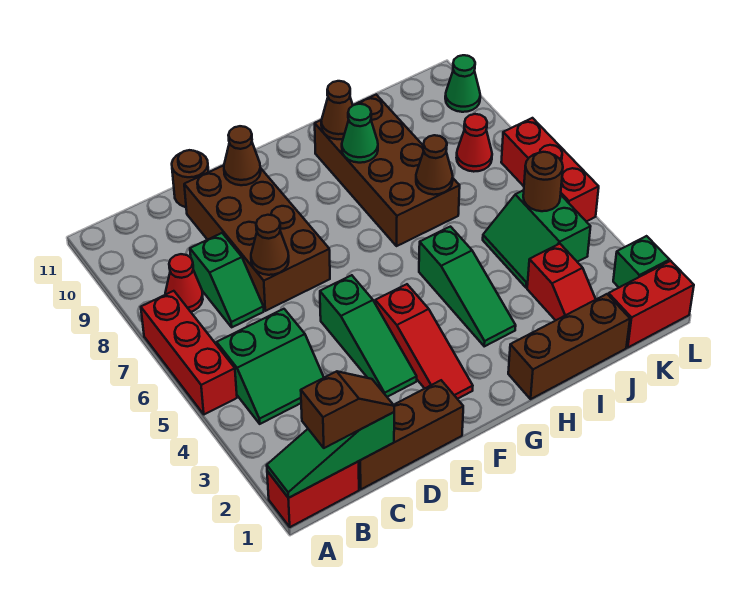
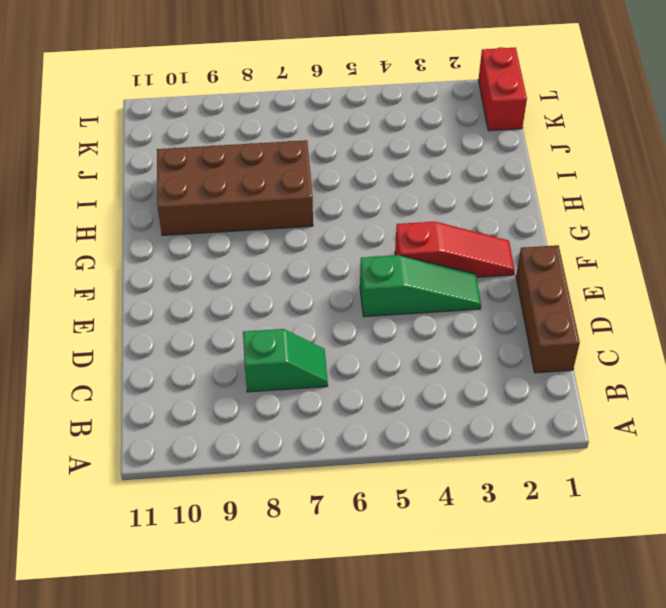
none -> red brick A1:B1 level 1
none -> red brick A5:A7 level 1
none -> green slope B4:C5 level 1 top 5

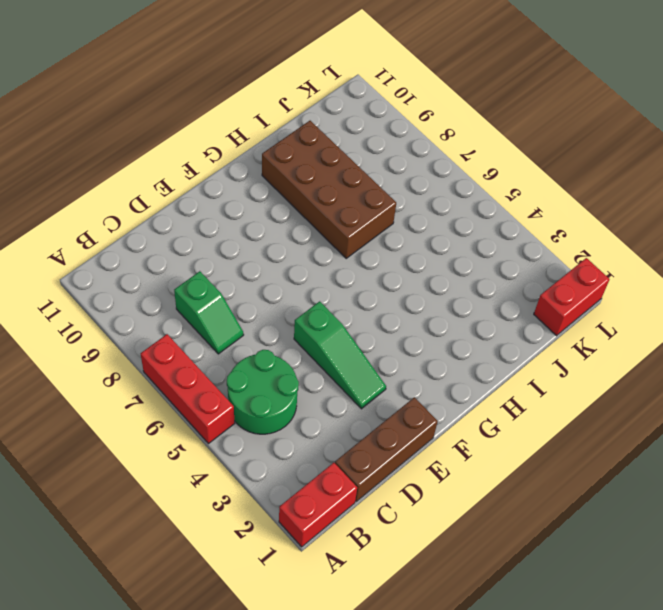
green round brick B4:C5 level 1 -> green slope B4:C5 level 1 top 5
none -> red cone B8 level 1
none -> brown brick D7:E10 level 1
none -> brown round brick D11 level 1

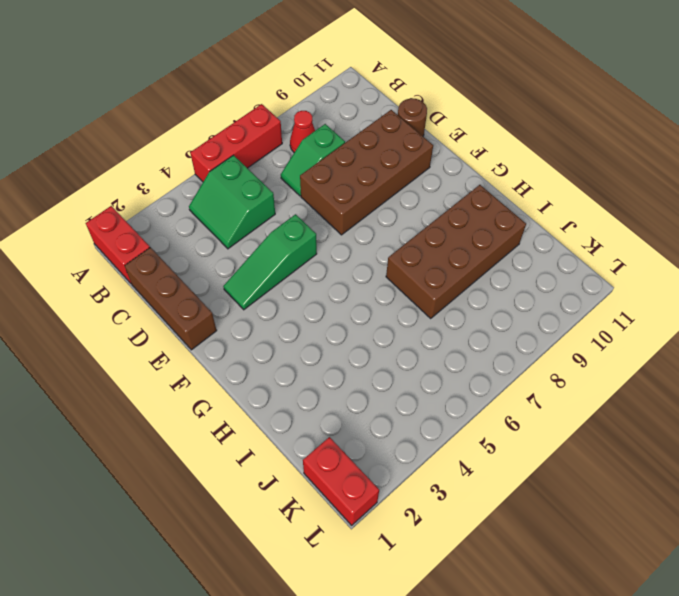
none -> red slope F2:F4 level 1 top 4
none -> brown brick H1:J1 level 1
none -> green slope H3:H5 level 1 top 5

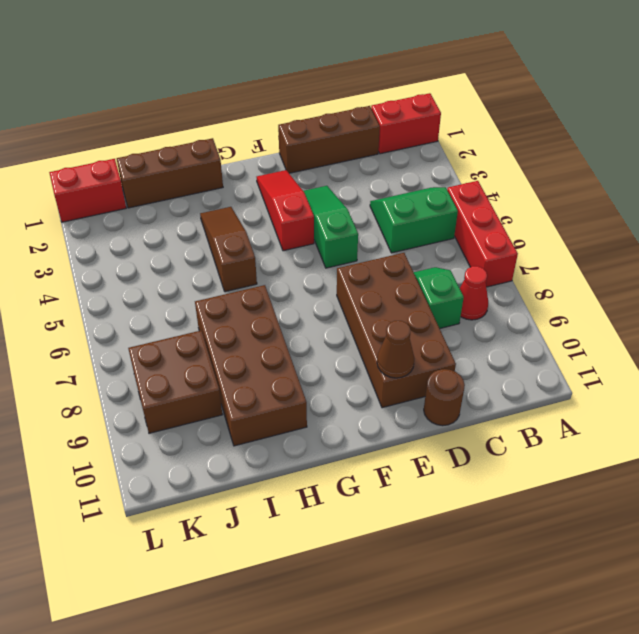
brown slope H3:H5 level 1 top 5 -> green slope H3:H5 level 1 top 5
brown brick J8:K9 level 1 -> red cone K8 level 1
none -> red slope J2:J3 level 1 top 3
none -> green slope J4:K5 level 1 top K
none -> green brick L2 level 1

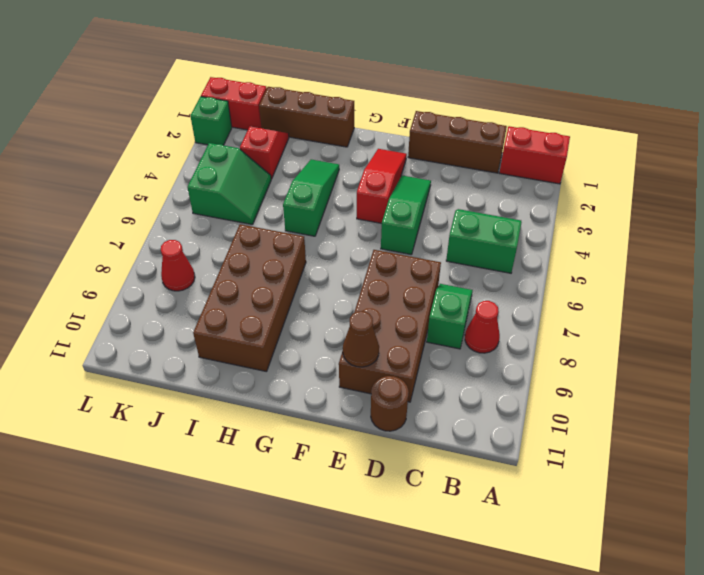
none -> red brick A5:A7 level 1
none -> red brick L5:L7 level 1
none -> green cone L10 level 1

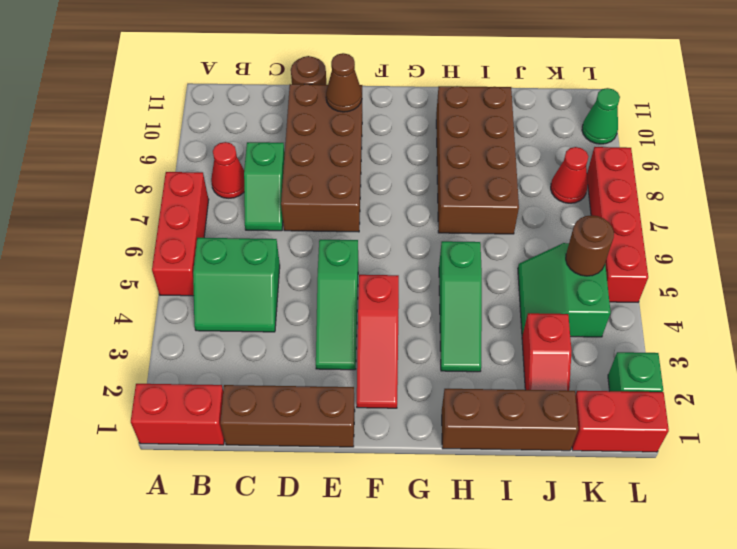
red brick L5:L8 level 1 -> red brick L5:L7 level 1
none -> green slope A1:C1 level 2 top C
none -> brown cone D7 level 2
none -> green cone H9 level 2

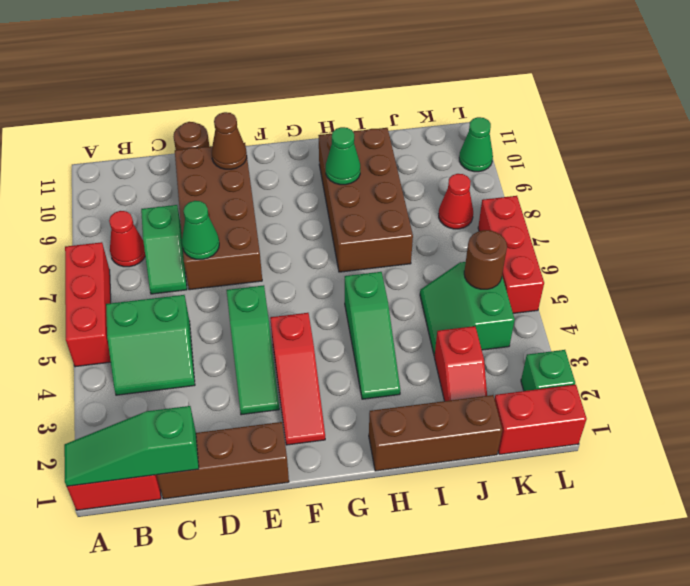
green cone D7 level 2 -> brown cone D7 level 2
none -> brown cone H10 level 2
none -> brown cone I7 level 2
none -> brown slope B1:C1 level 3 top B

